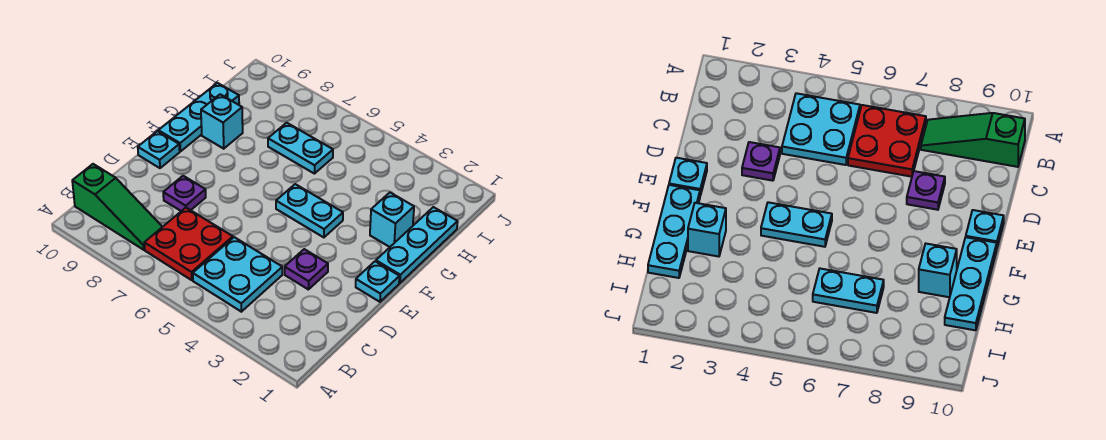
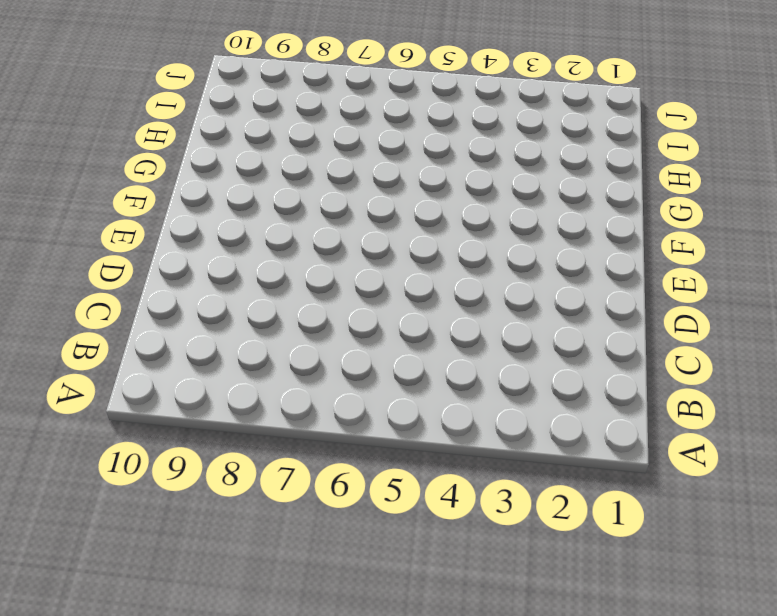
none -> cyan plate B4:C5 level 1
none -> red plate B6:C7 level 1
none -> green slope B8:B10 level 1 top 10

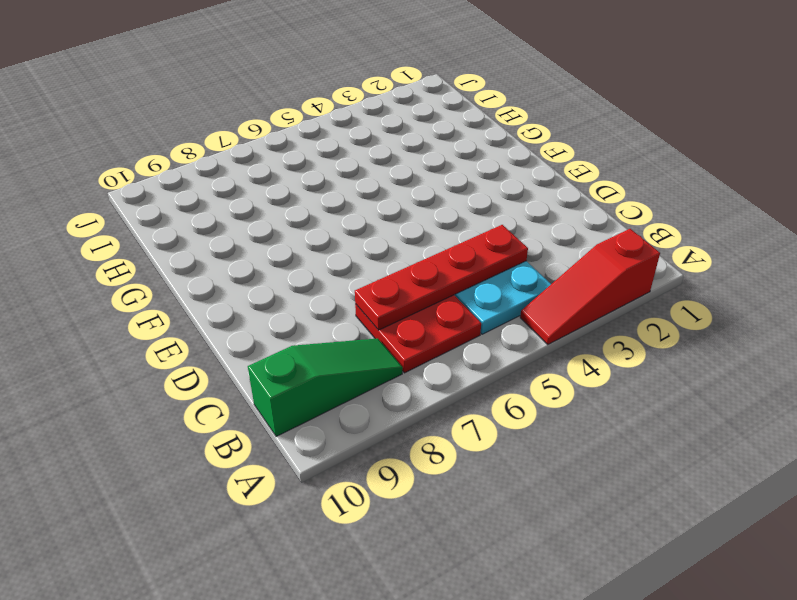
red slope A2:A4 level 1 top 2 -> none
red plate C4:C7 level 2 -> none
none -> purple plate D3 level 1
none -> purple plate D8 level 1
none -> cyan plate E1 level 1

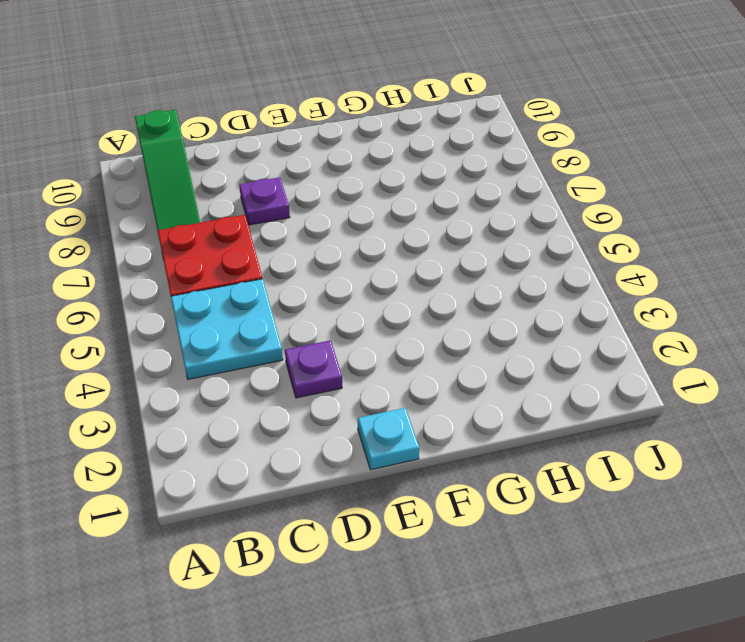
none -> cyan plate E10 level 1
none -> cyan plate F1:H1 level 1
none -> cyan plate F4:F5 level 1

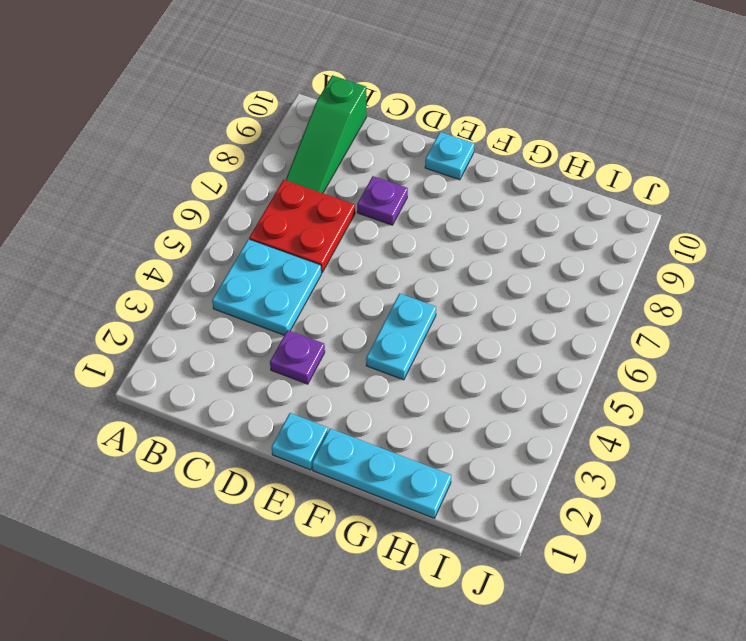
none -> cyan plate F10:H10 level 1
none -> cyan brick G2 level 1
none -> cyan brick G9 level 1

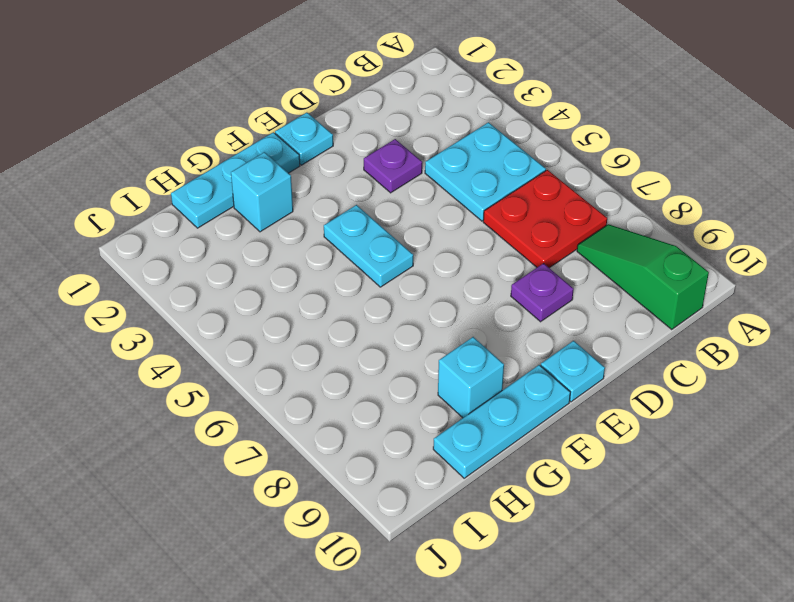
none -> cyan plate H6:H7 level 1

